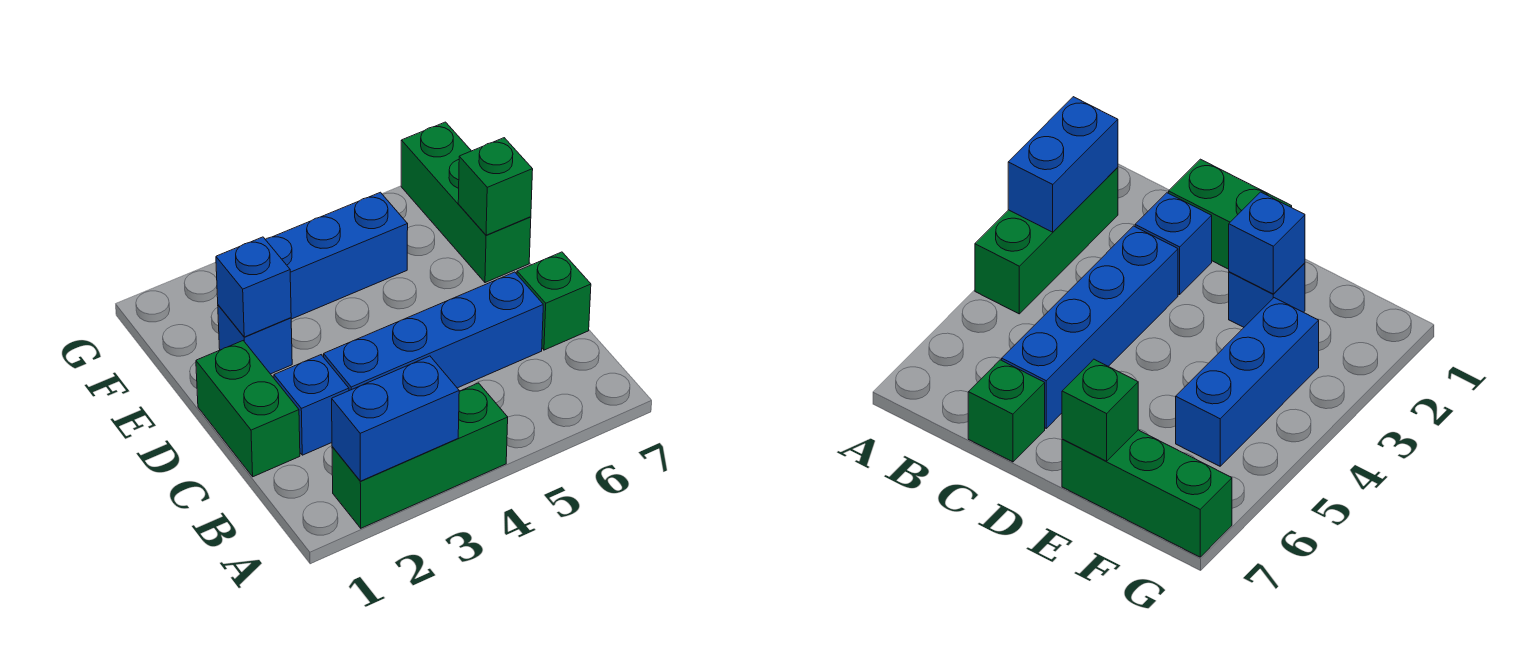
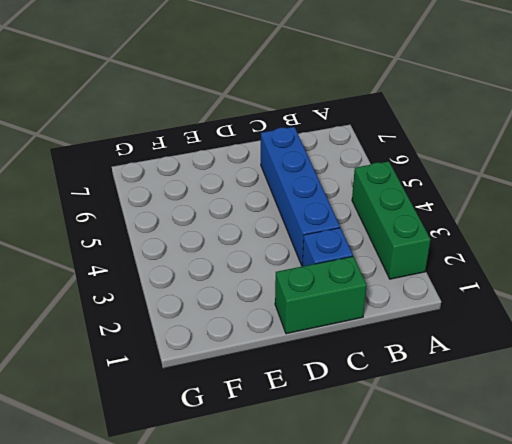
none -> green brick C7 level 1
none -> blue brick E2 level 1

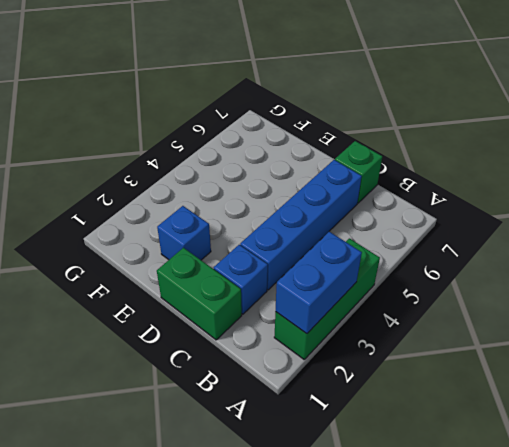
none -> green brick E7:G7 level 1
none -> blue brick F3:F5 level 1

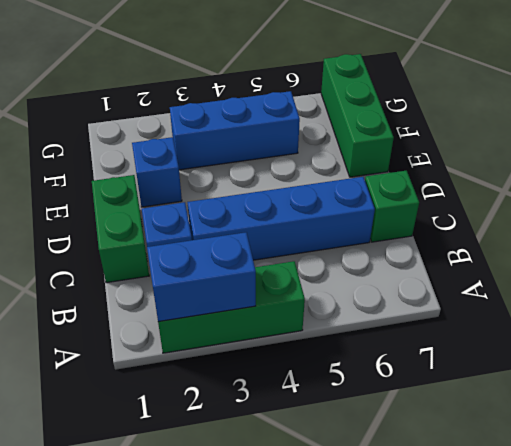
none -> blue brick E2 level 2
none -> green brick E7 level 2

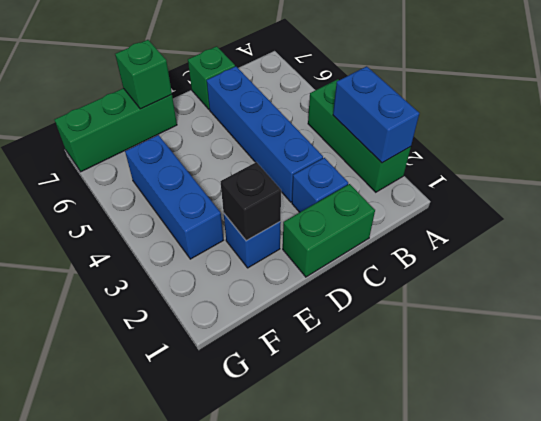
black brick E2 level 2 -> blue brick E2 level 2

